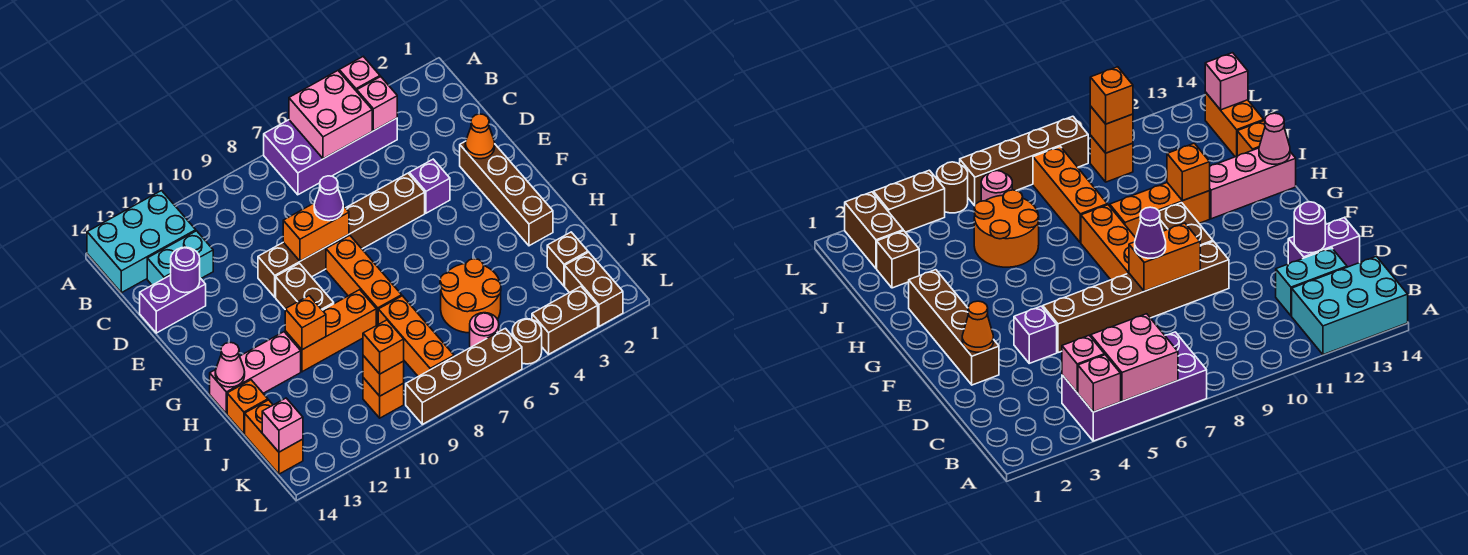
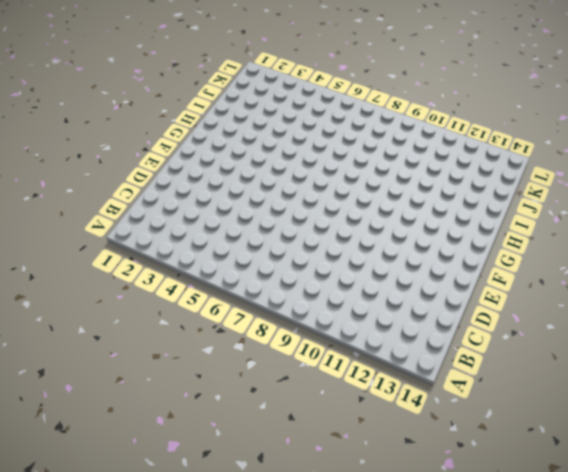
none -> purple brick A4:B7 level 1
none -> cyan brick A12:B14 level 1
none -> cyan brick C12:C13 level 1
none -> purple brick D13:D14 level 1

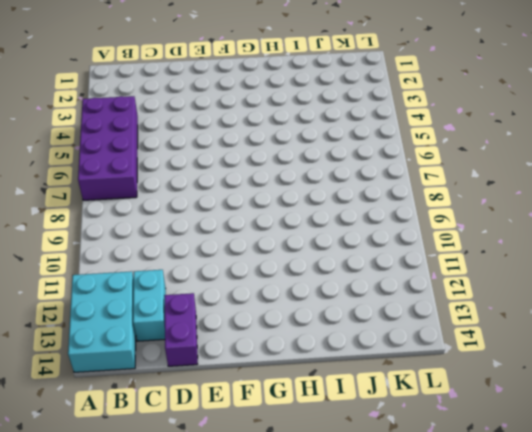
none -> brown brick E2:H2 level 1
none -> purple brick E4 level 1
none -> brown brick E5:E10 level 1
none -> orange brick F8:H8 level 1

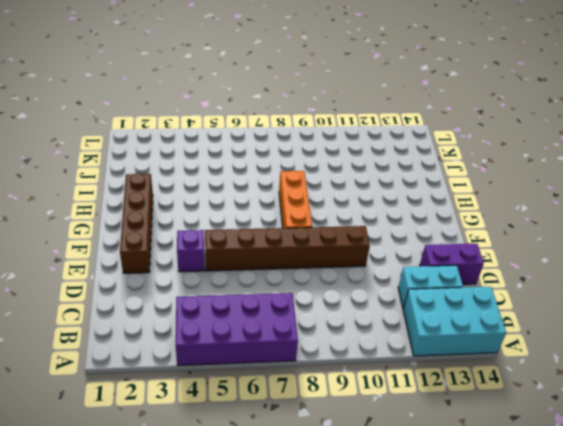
none -> brown brick F10:G10 level 1
none -> orange brick H9:H11 level 1
none -> pink brick H12:H14 level 1
none -> orange round brick I5:J6 level 1

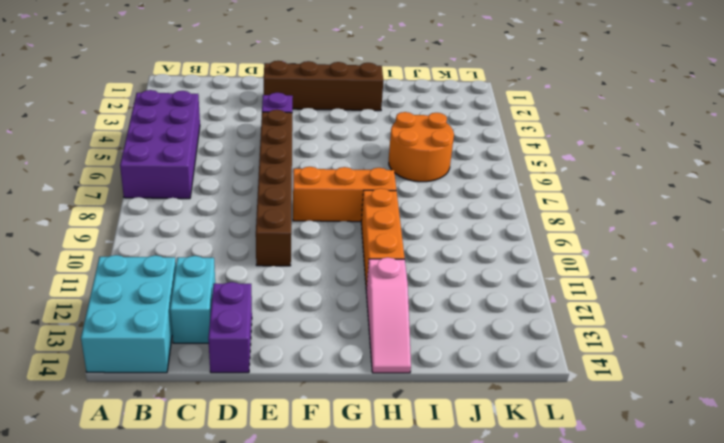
pink slope H12:H14 level 1 top 12 -> pink brick H12:H14 level 1
none -> brown brick F10:G10 level 1
none -> orange brick I8:K8 level 1
none -> orange brick I14 level 1
none -> brown brick J2 level 1

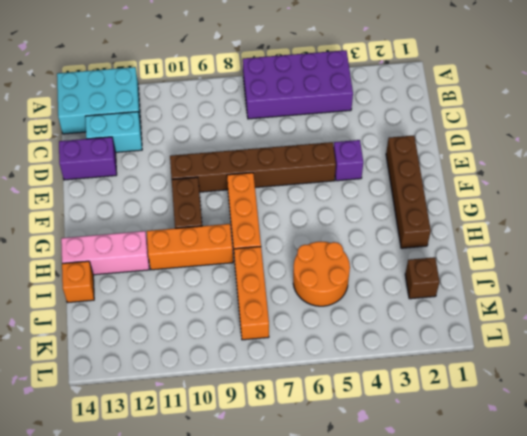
none -> orange brick J14:K14 level 1
none -> brown brick K2:L2 level 1
none -> pink round brick K6 level 1
none -> orange brick K10 level 1

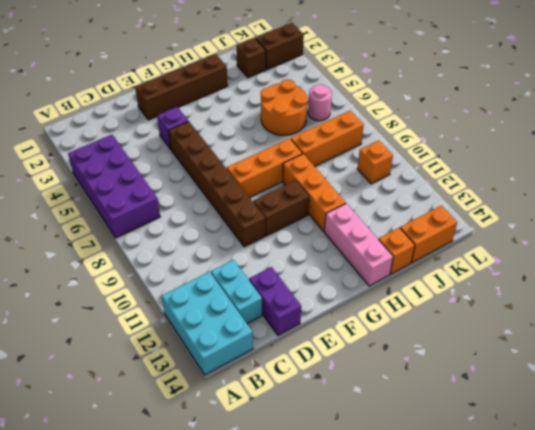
none -> brown brick L3:L4 level 1
none -> brown round brick L5 level 1
none -> brown brick L6:L9 level 1
none -> pink brick A4 level 2

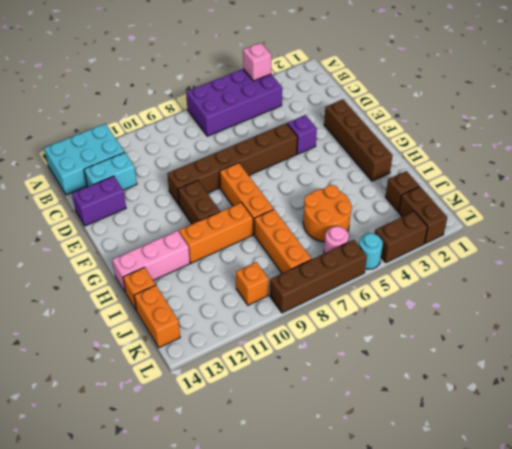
cyan round brick L5 level 1 -> brown round brick L5 level 1
none -> pink brick A5:B6 level 2
none -> pink brick B4 level 2
none -> purple round brick D13 level 2
none -> orange cone E2 level 2

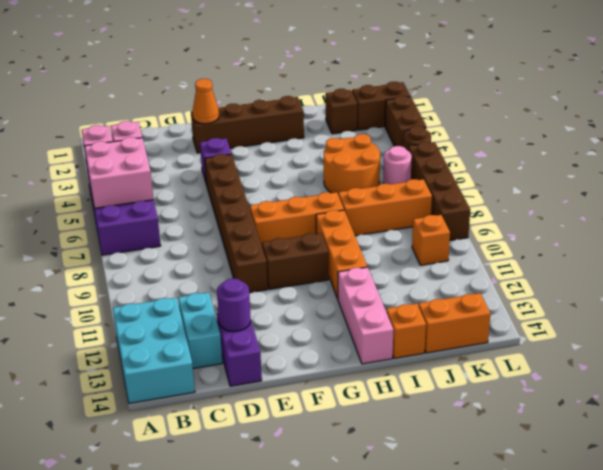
none -> orange brick E8:E9 level 2
none -> orange brick H11 level 2
none -> pink cone H14 level 2
none -> orange brick K10 level 2

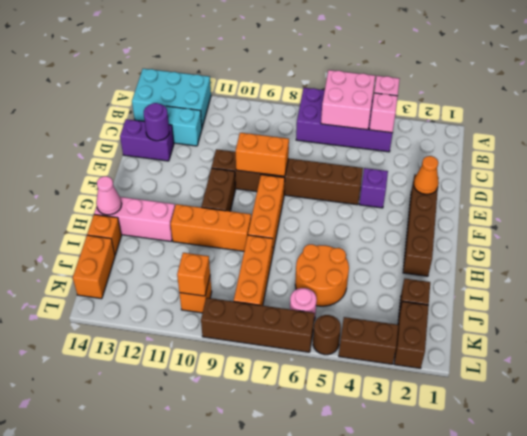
none -> orange brick H11 level 2
none -> pink brick K14 level 2
none -> purple cone E8 level 3
none -> orange brick K10 level 3

